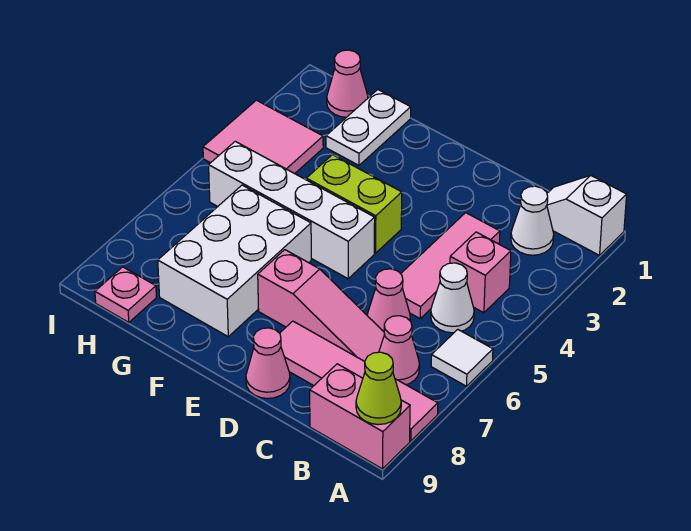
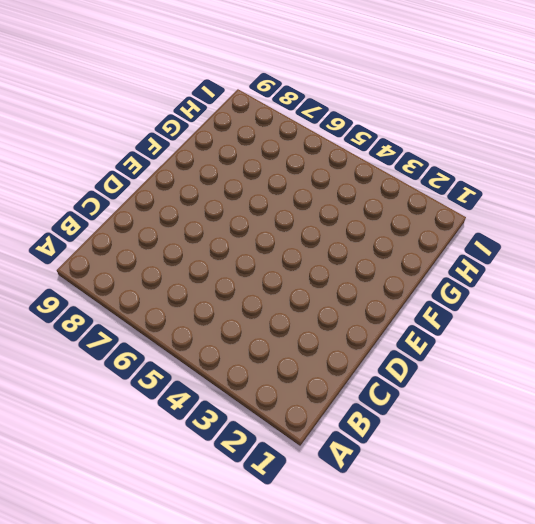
none -> white slope A1:B1 level 1 top A
none -> white tile A6 level 1
none -> pink tile A8:D8 level 1

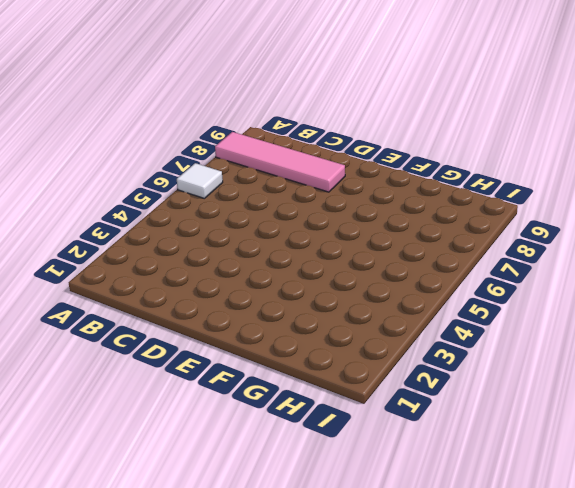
none -> white slope A1:B1 level 1 top A
none -> pink brick A9:B9 level 1
none -> white cone B2 level 1

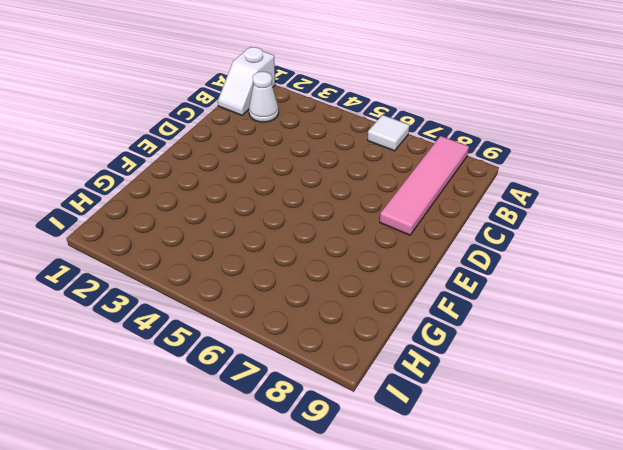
none -> pink brick A9:B9 level 1
none -> pink brick B4 level 1
none -> white cone B5 level 1

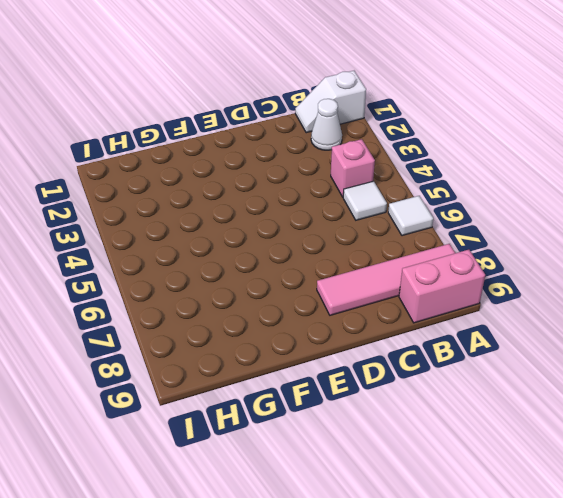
white tile B5 level 1 -> white cone B5 level 1
none -> pink cone B7 level 1
none -> pink tile C3:C5 level 1
none -> pink cone C6 level 1

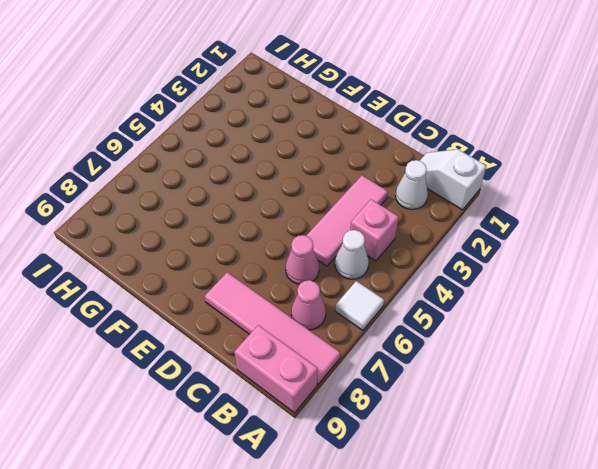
none -> pink slope C7:E7 level 1 top E
none -> pink cone D9 level 1
none -> lime brick E4:F4 level 1

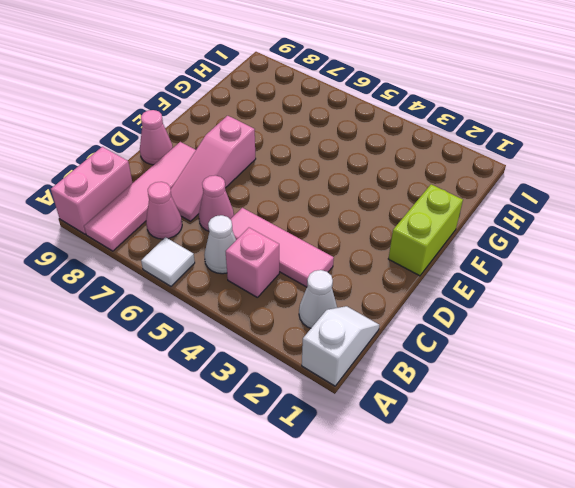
lime brick E1:F1 level 1 -> lime brick E4:F4 level 1
none -> white brick E5:H5 level 1
none -> white brick F6:G8 level 1
none -> white plate G1:G2 level 1

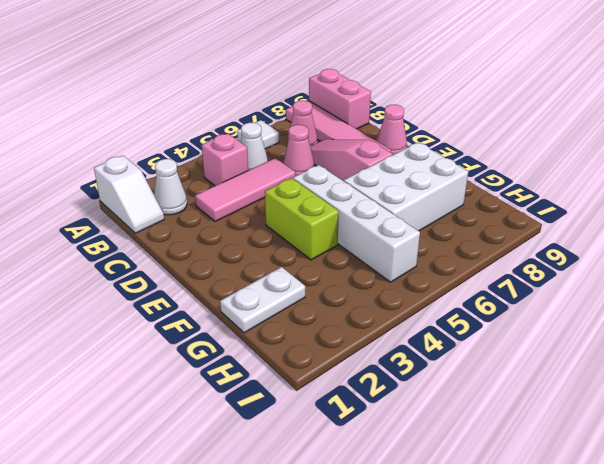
none -> pink cone H1 level 1
none -> pink tile H3:I4 level 1
none -> pink plate H9 level 1

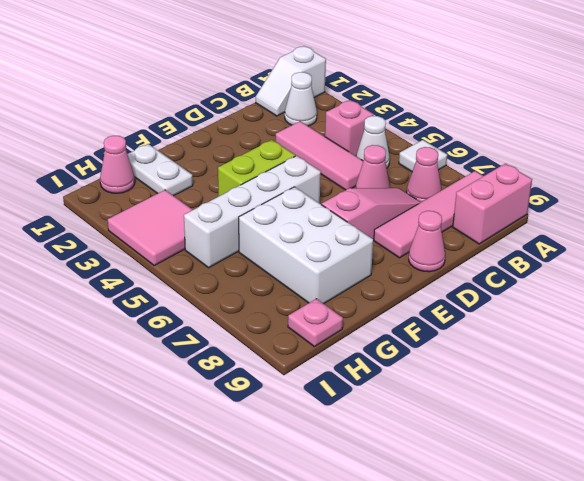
none -> lime cone A9 level 2

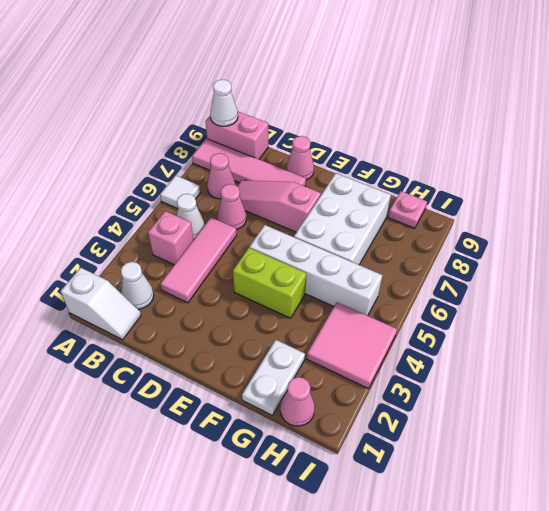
white cone A9 level 2 -> lime cone A9 level 2

